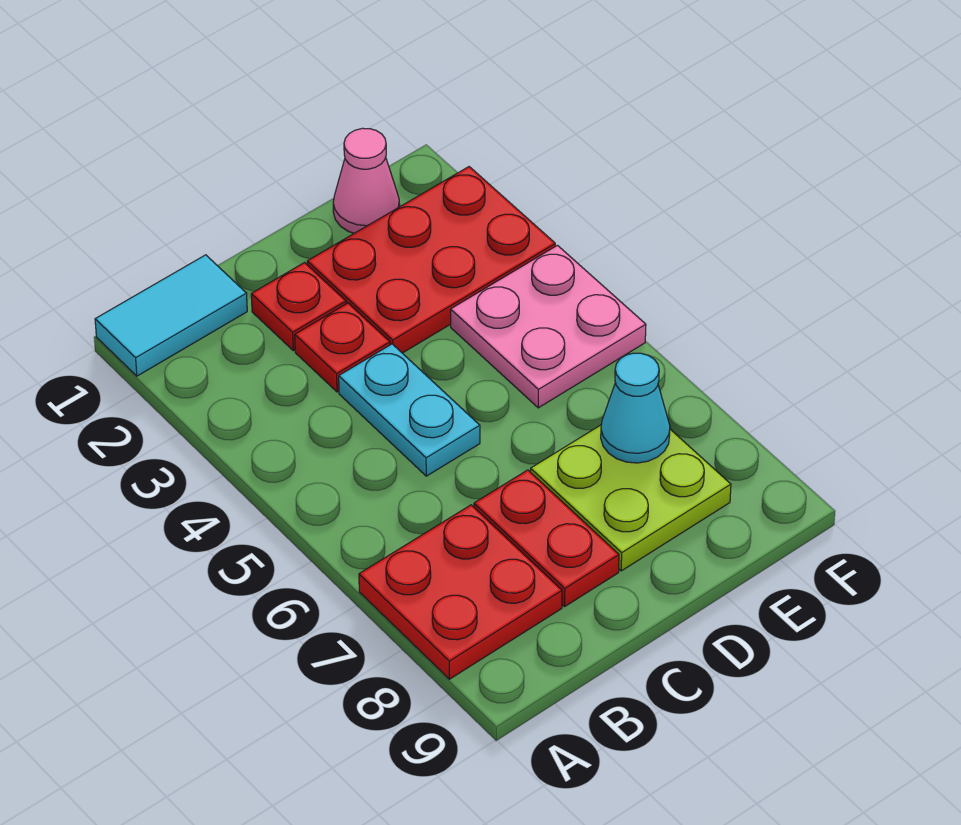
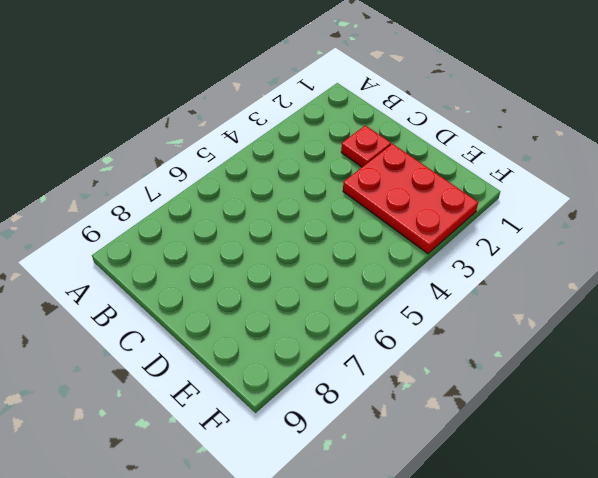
none -> cyan tile A1:B1 level 1
none -> red plate A7:B8 level 1

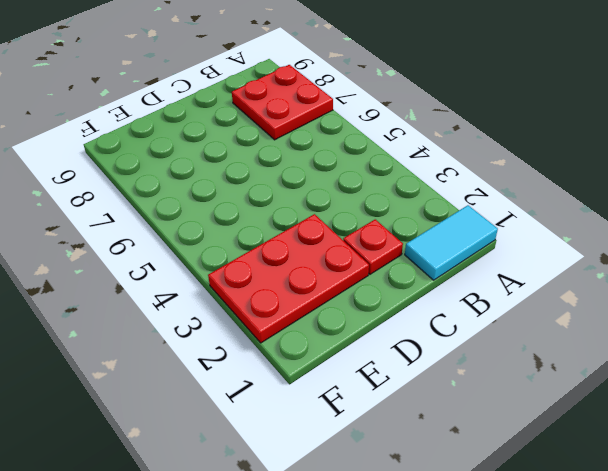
none -> red plate C3 level 1
none -> cyan plate C4:C5 level 1

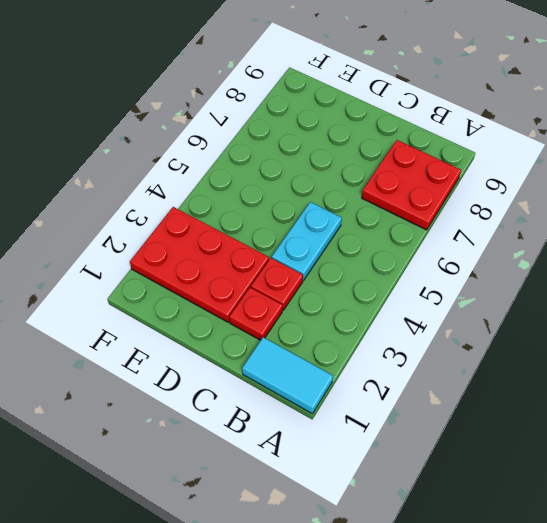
none -> red plate C7:C8 level 1
none -> lime plate D7:E8 level 1

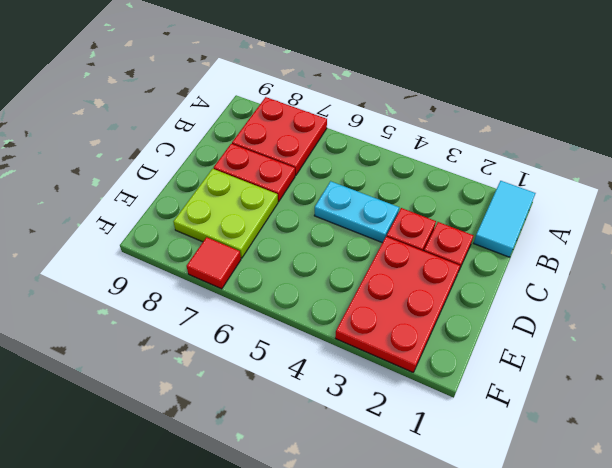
red tile F7 level 1 -> none
none -> pink cone E1 level 1
none -> pink plate E4:F5 level 1

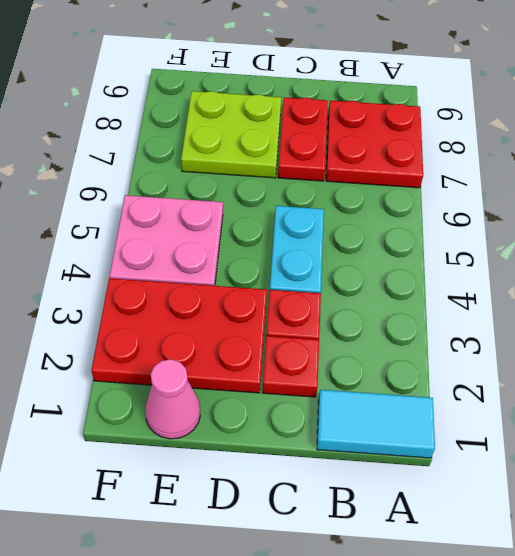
none -> cyan cone E7 level 2

